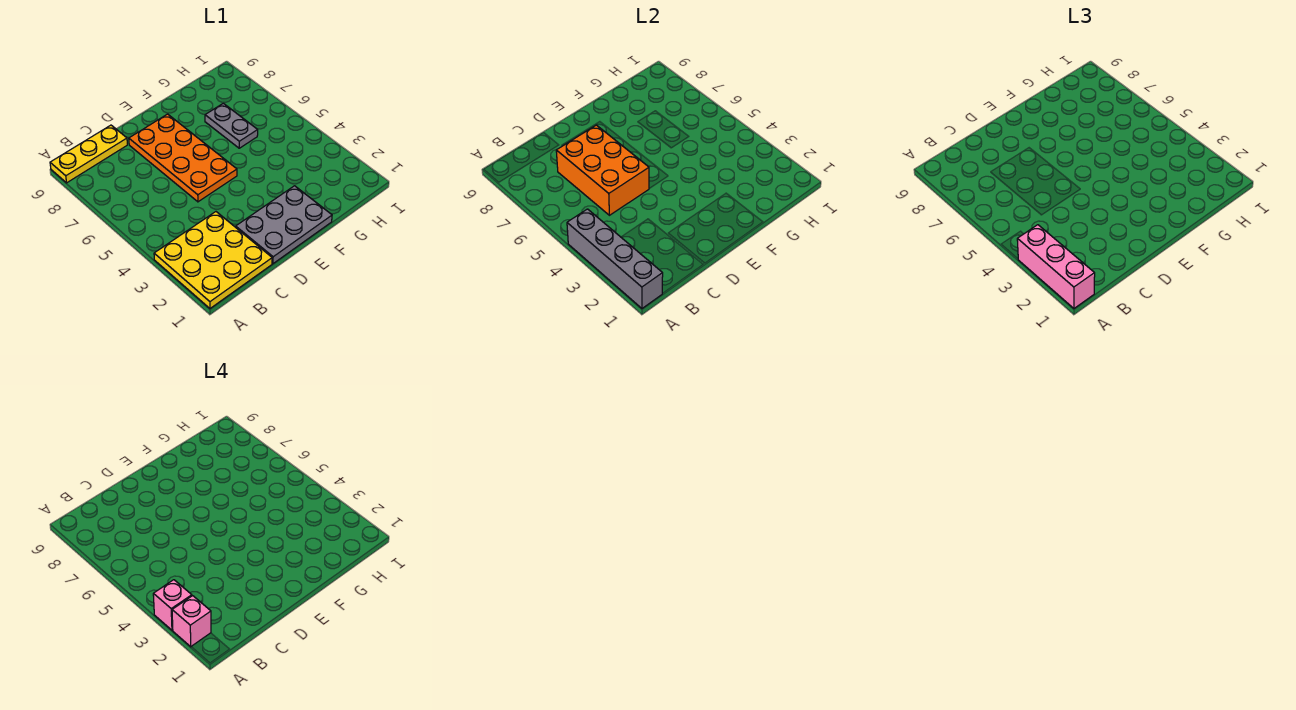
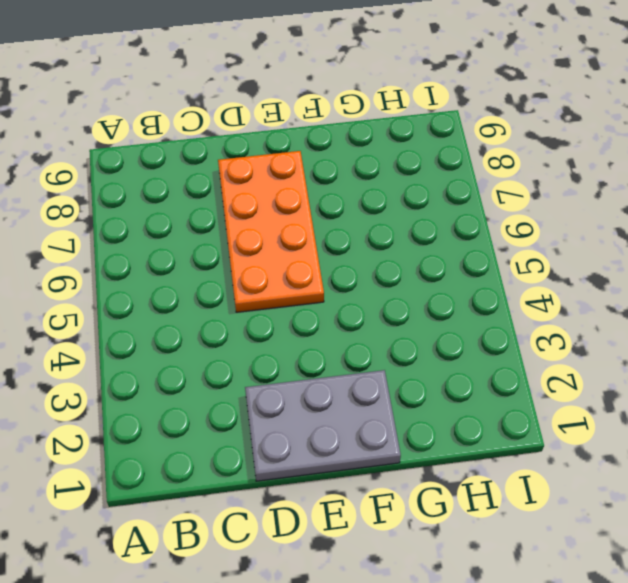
none -> yellow plate A1:C3 level 1
none -> yellow plate A9:C9 level 1

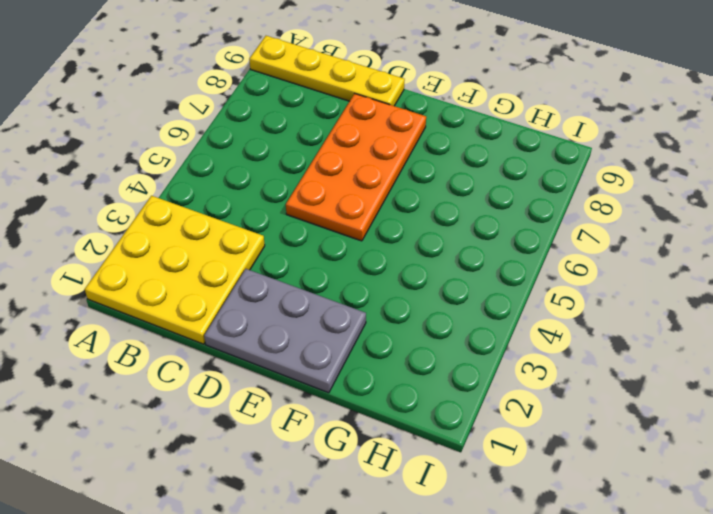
yellow plate A9:D9 level 1 -> yellow plate A9:C9 level 1
none -> grey plate G6:G7 level 1
none -> grey brick A1:A4 level 2

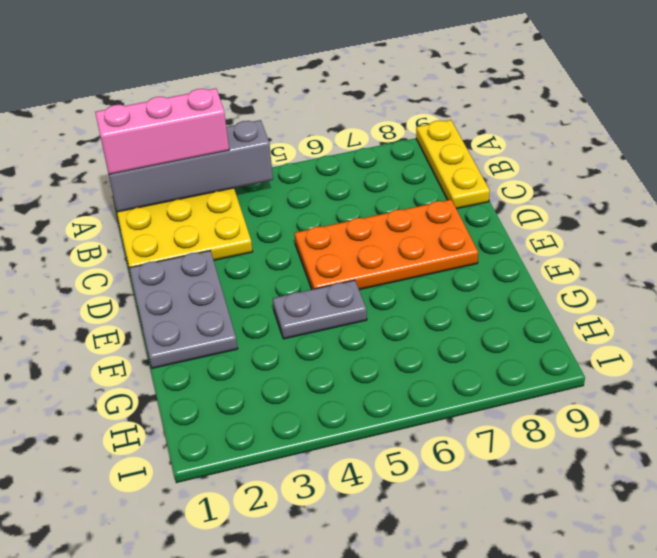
grey plate F4:F5 level 1 -> grey plate G6:G7 level 1
none -> orange brick C5:D7 level 2
none -> pink brick A2 level 4

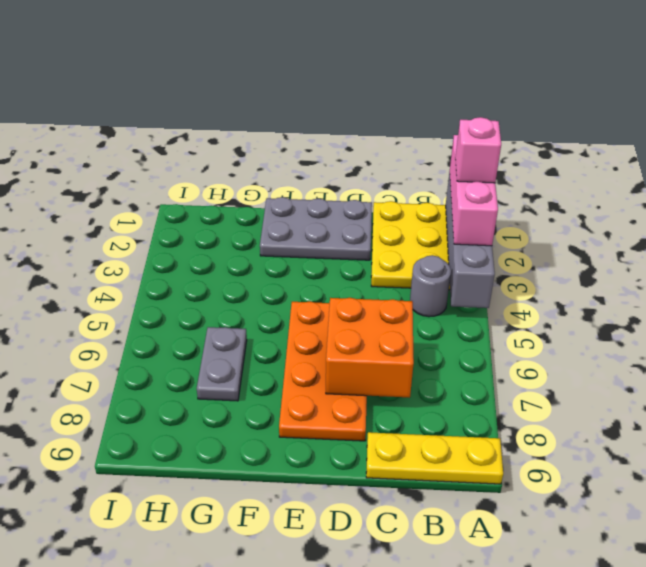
grey round brick B4 level 1 -> none
orange brick C6:D7 level 2 -> orange brick C5:D7 level 2
none -> pink brick A3 level 4

